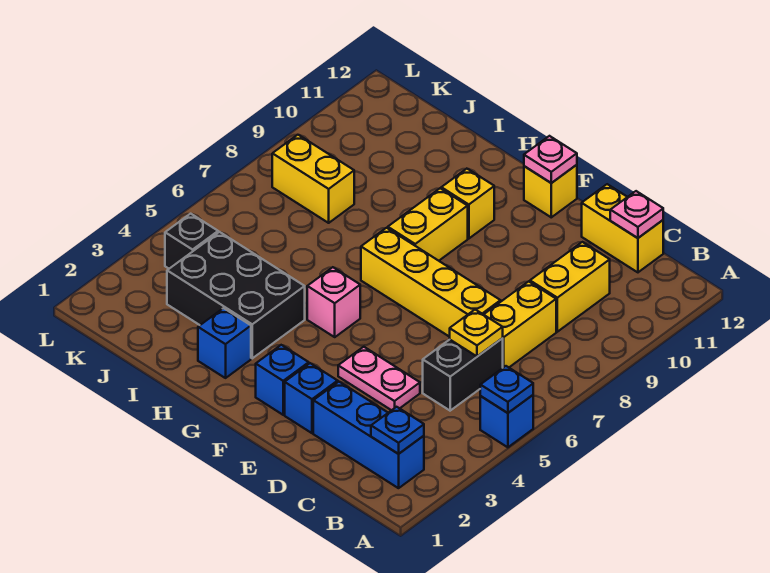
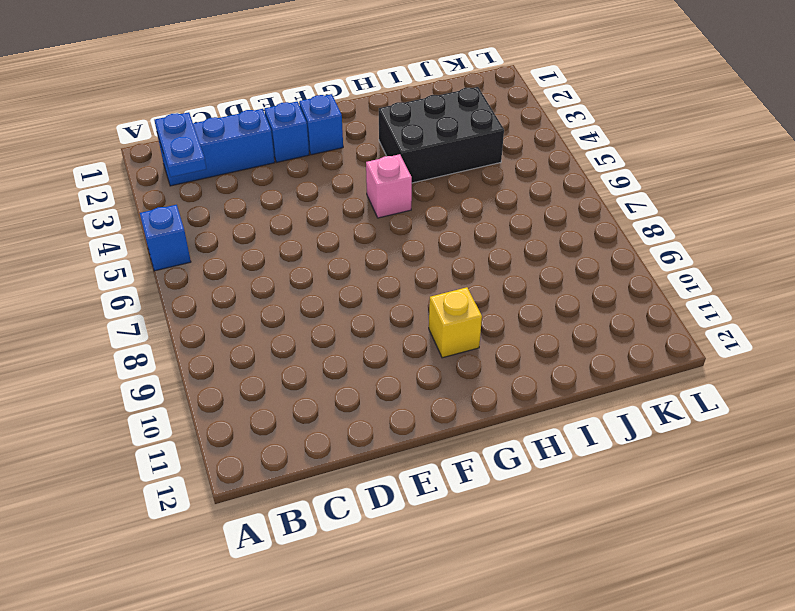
blue plate B2:B3 level 2 -> blue plate B2 level 2
none -> black brick C5:C6 level 1
none -> yellow brick C7:C8 level 1
none -> yellow brick C9:C10 level 1

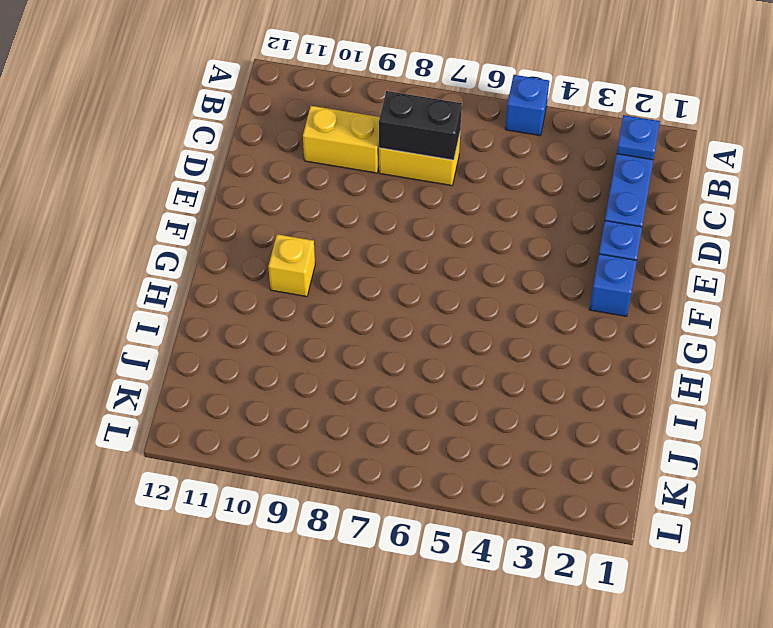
black brick C7:C8 level 2 -> black brick C5:C6 level 1
none -> yellow brick C12:D12 level 1
none -> pink plate D4:E4 level 1
none -> yellow brick D7:G7 level 1

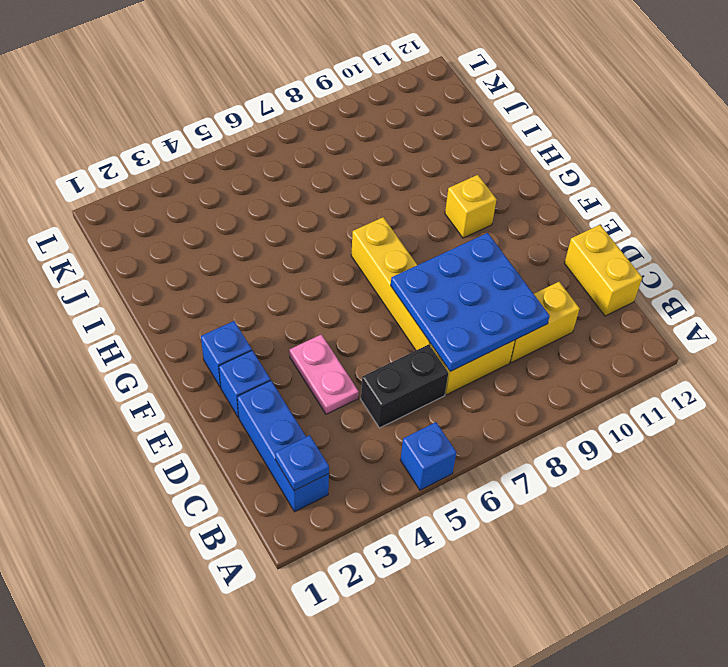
blue plate C7:E9 level 2 -> none
none -> yellow brick F12 level 1
none -> pink brick G5 level 1
none -> yellow brick G8:G9 level 1

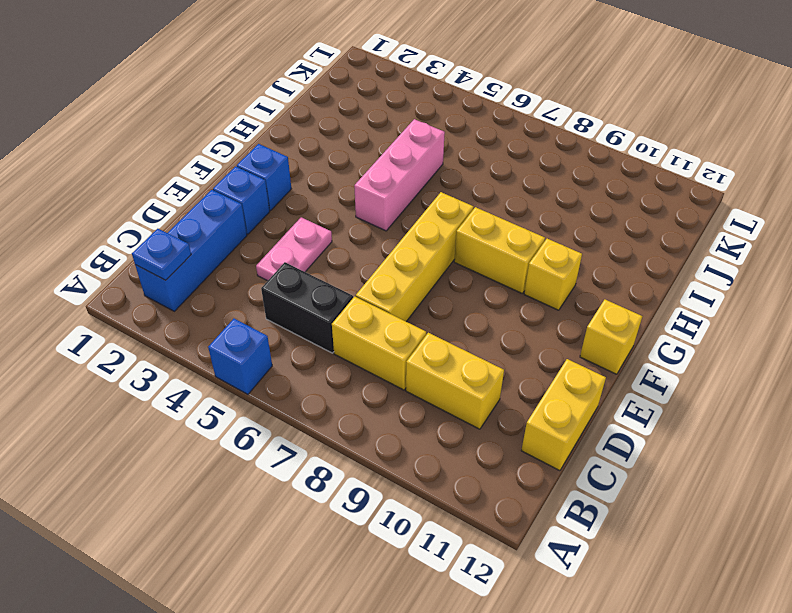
pink brick G5:I5 level 1 -> pink brick G5 level 1
none -> blue brick H2 level 1
none -> black brick H3:J4 level 1
none -> yellow brick J8:K8 level 1

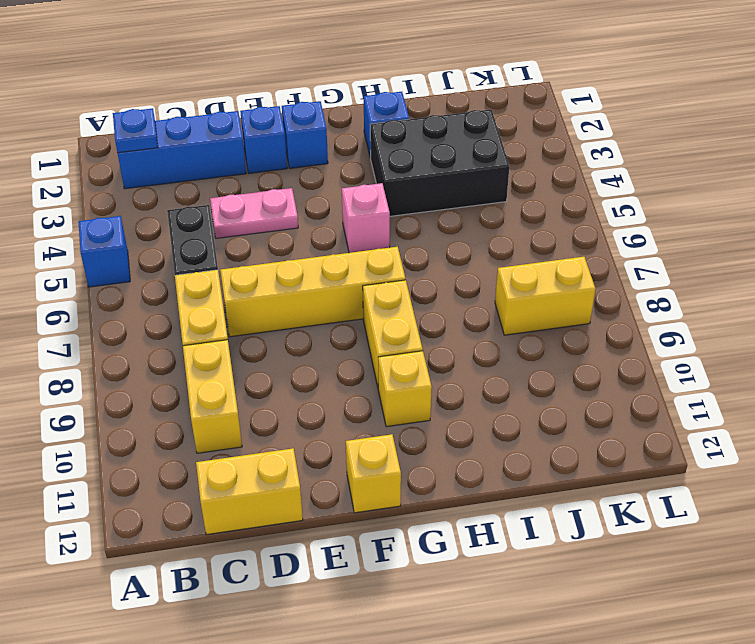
none -> black brick K4 level 1
none -> blue plate A5 level 2
none -> yellow plate C6 level 2

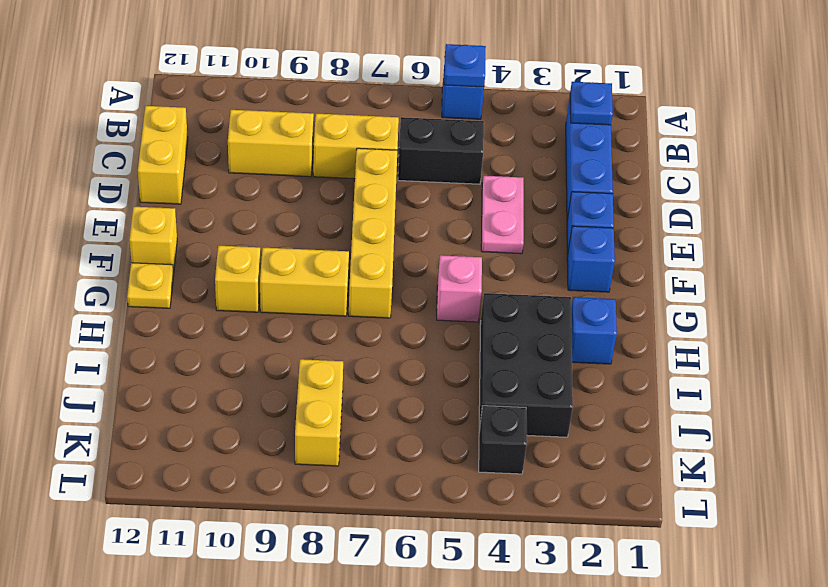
yellow plate G12 level 1 -> yellow plate C6 level 2
none -> pink plate C12 level 2
none -> pink plate F12 level 2

